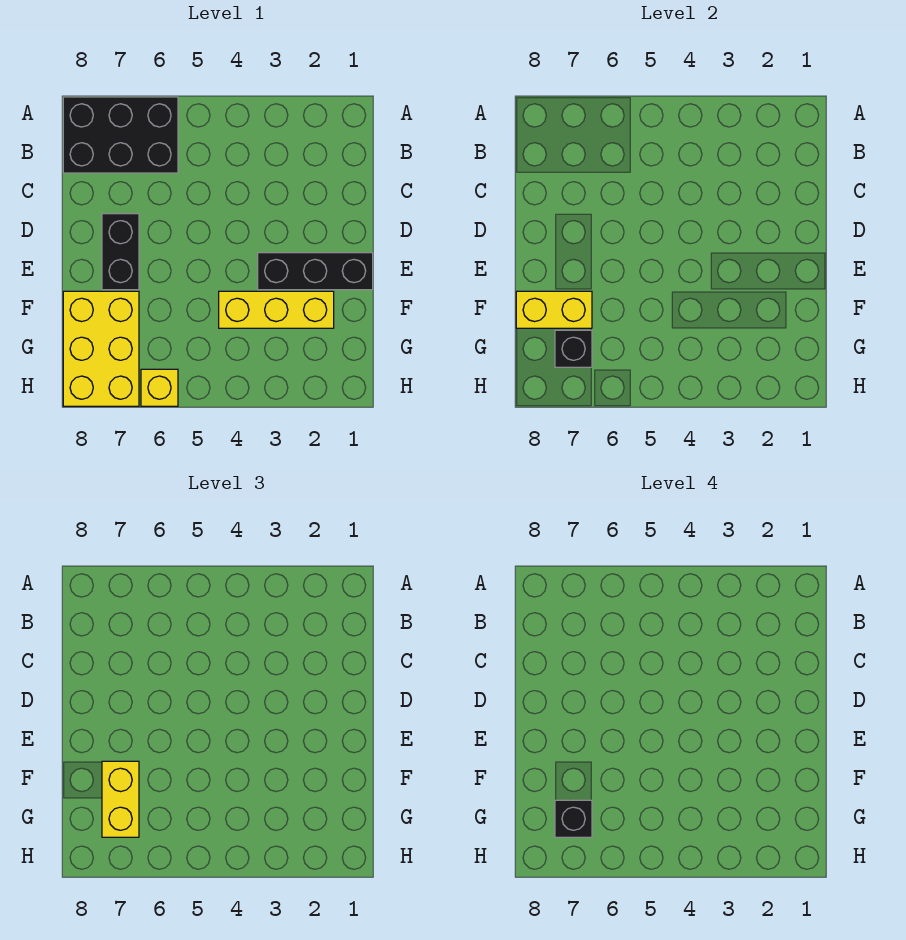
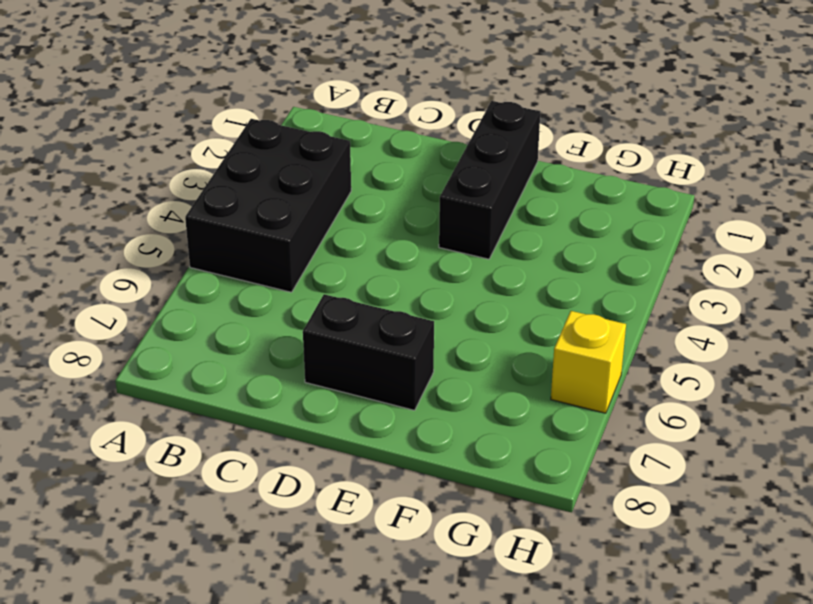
black brick A3:B5 level 1 -> black brick A6:B8 level 1
none -> yellow brick F2:F4 level 1
none -> yellow brick F7:H8 level 1

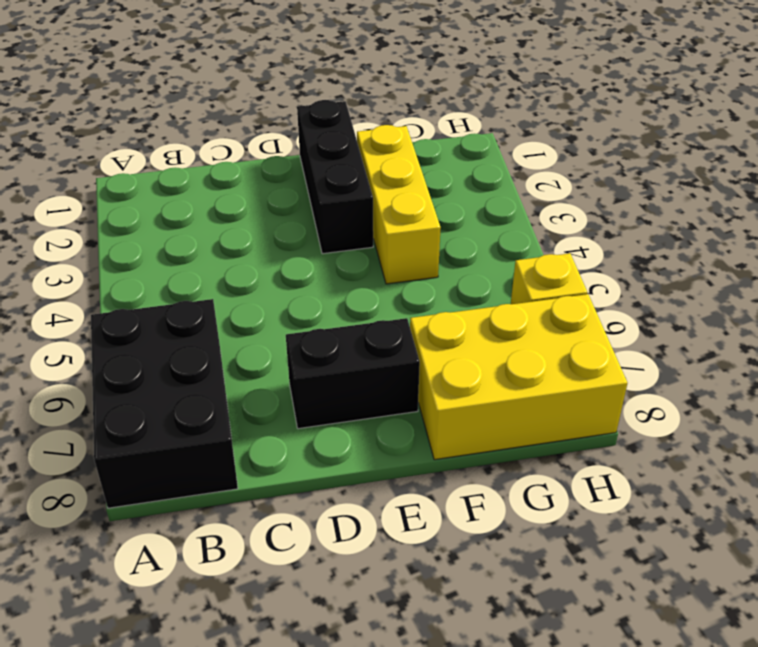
none -> yellow brick F7:F8 level 2
none -> black brick G7 level 2

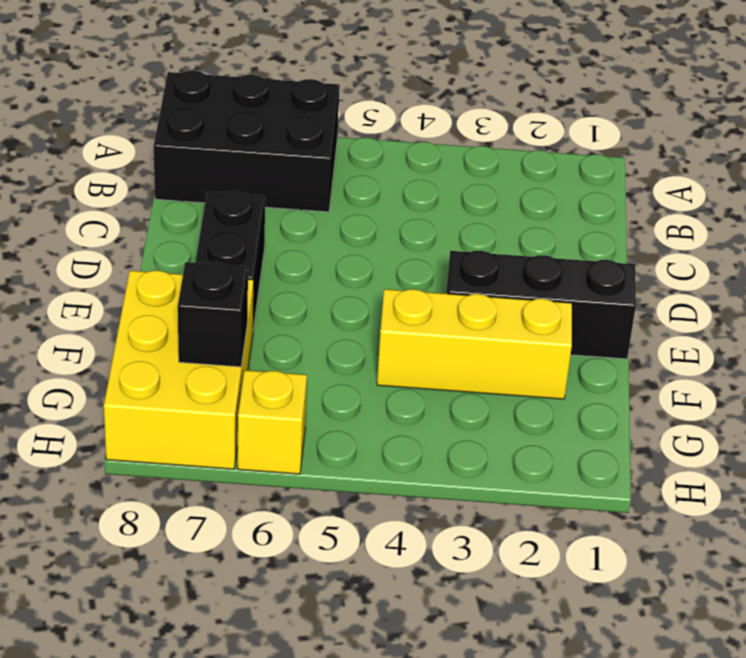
none -> yellow brick F7:F8 level 2
none -> yellow brick F7:G7 level 3

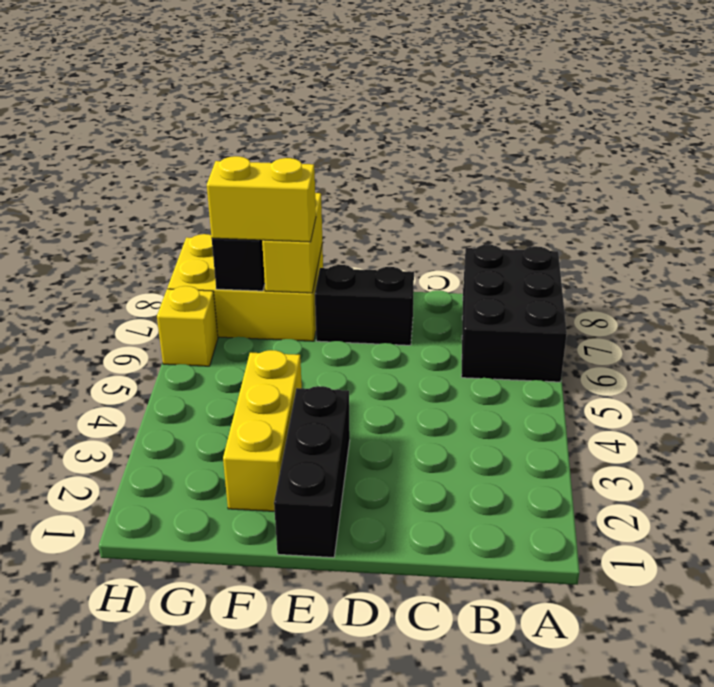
none -> black brick G7 level 4

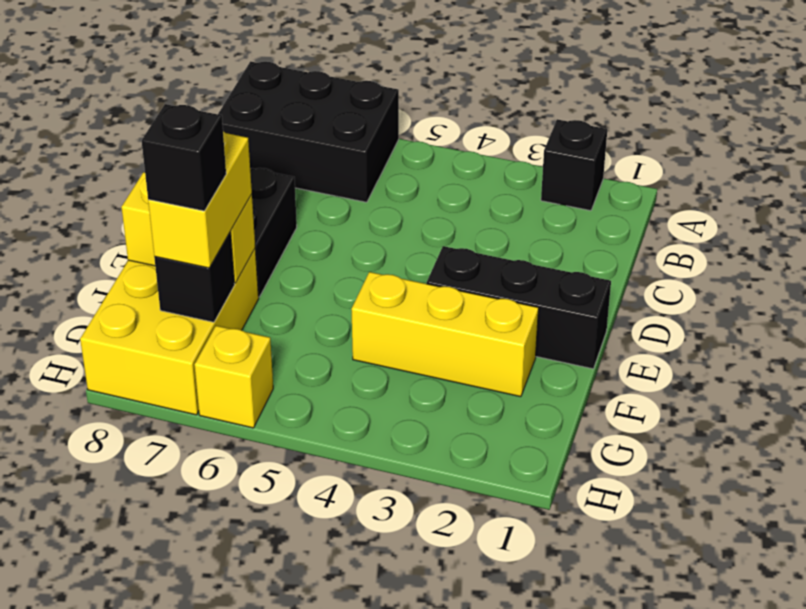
black brick A2 level 1 -> none

